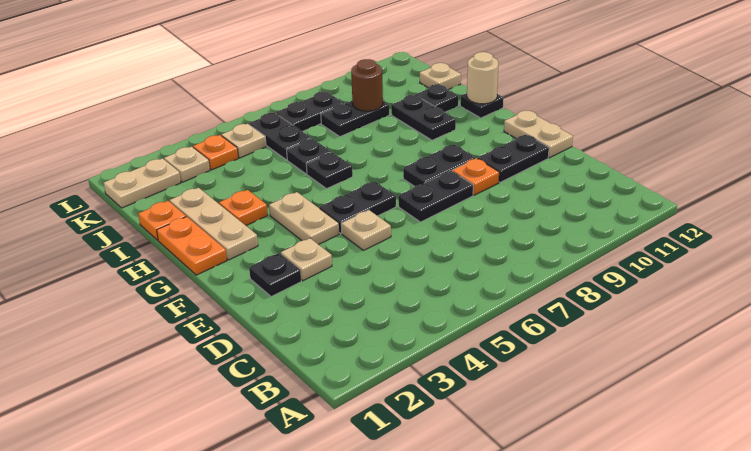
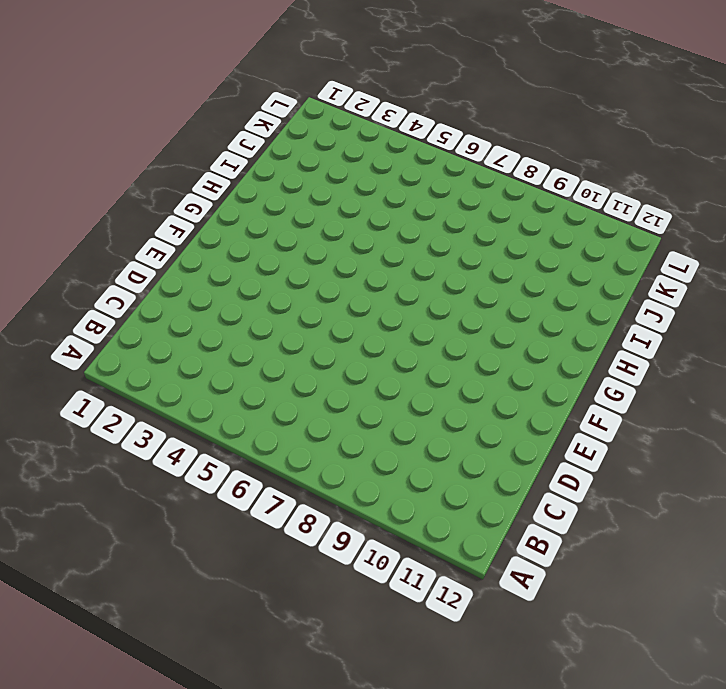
none -> black plate E2 level 1
none -> tan plate E3 level 1
none -> tan plate E5 level 1

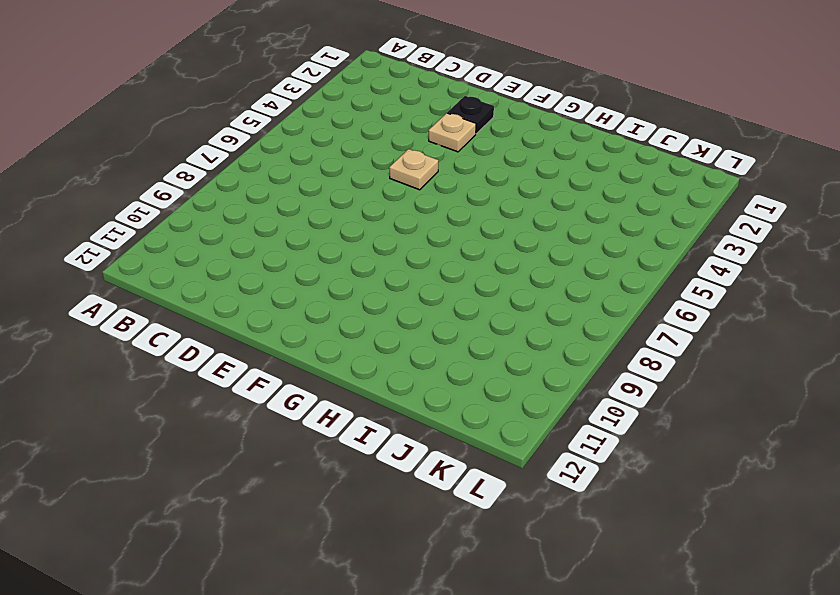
none -> black plate E7:E8 level 1
none -> orange plate E9 level 1
none -> black plate E10:E11 level 1

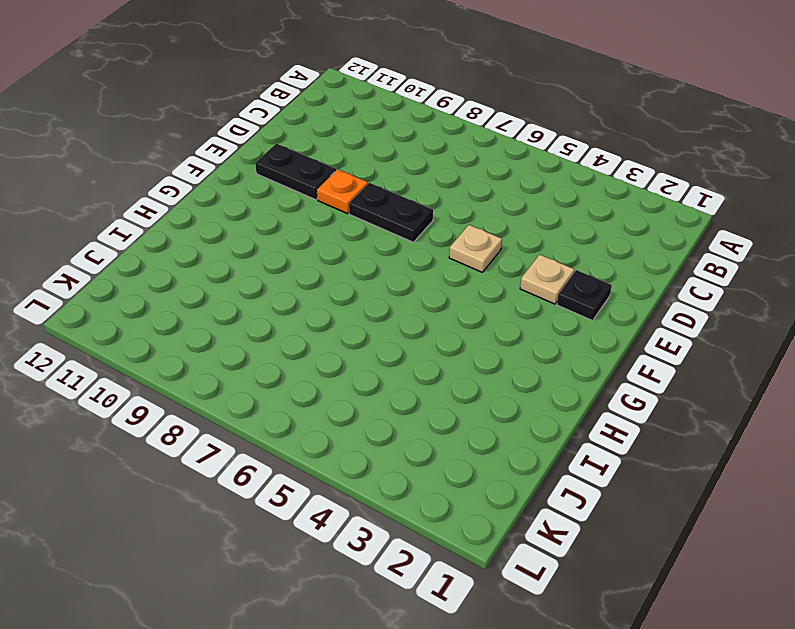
none -> tan plate E12:F12 level 1
none -> tan plate F4:G4 level 1
none -> black plate F5:F6 level 1

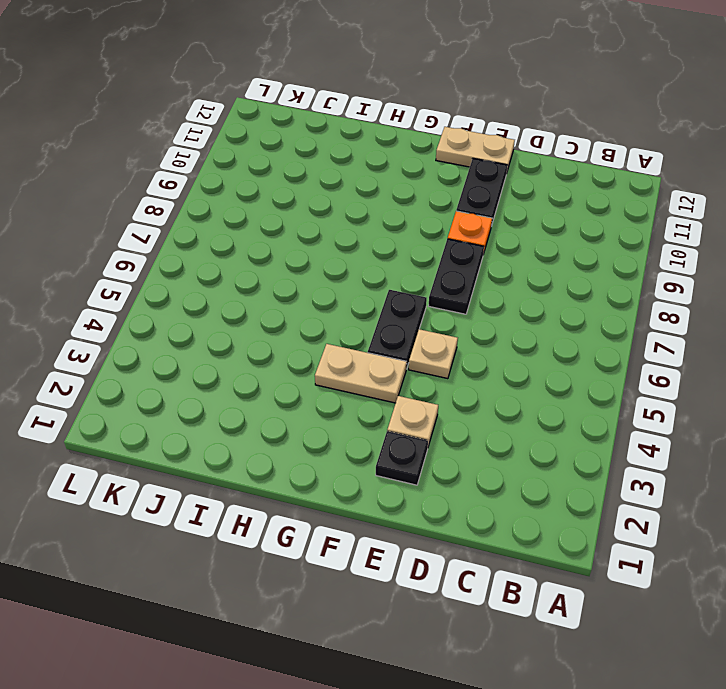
none -> black plate F8:F9 level 1
none -> orange plate G1:H1 level 1
none -> tan plate G2:I2 level 1

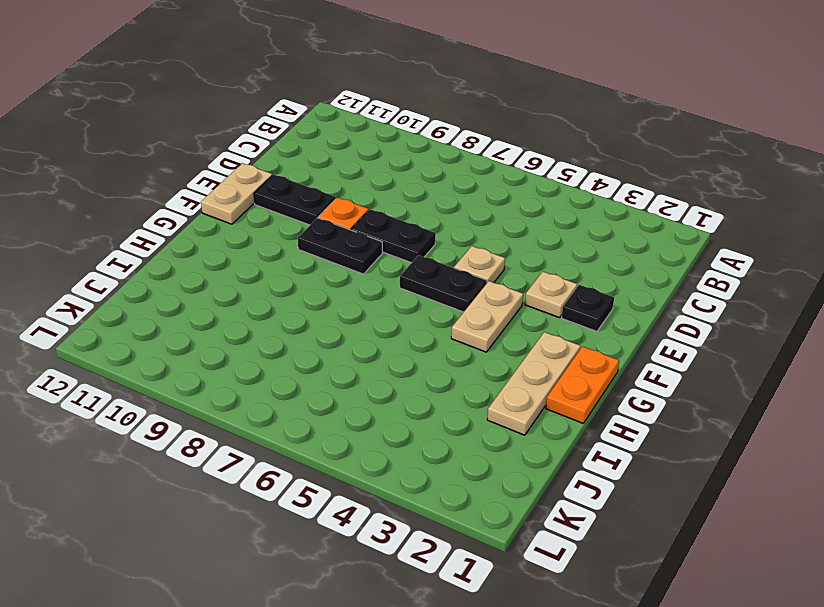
none -> orange plate H3 level 1
none -> black plate H6 level 1
none -> black plate H10:I10 level 1

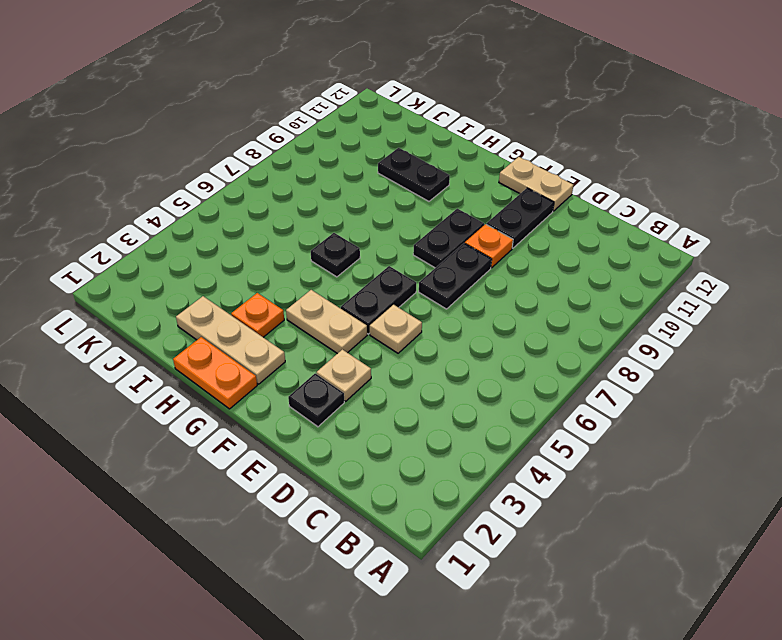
none -> black plate H12 level 1
none -> orange plate I1 level 1
none -> black plate I6 level 1

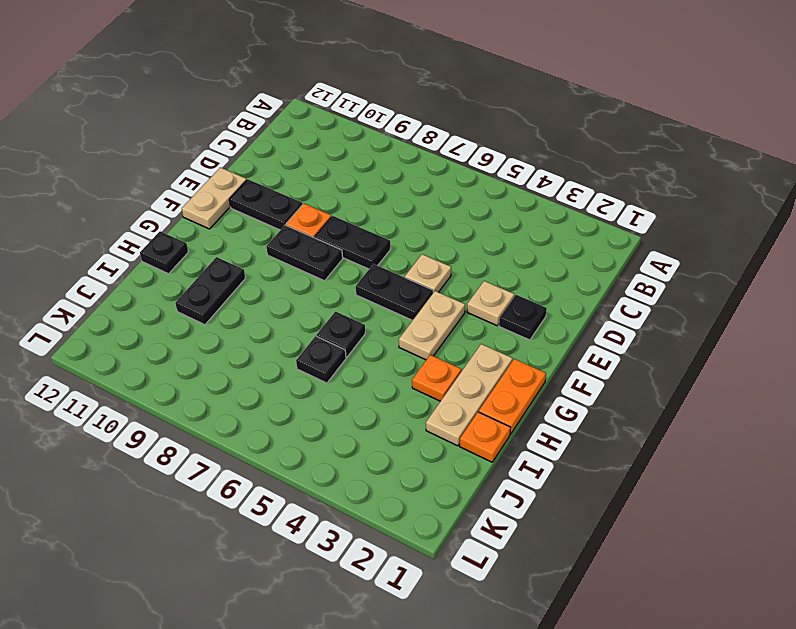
none -> black plate I11 level 1
none -> black plate J6:K6 level 1
none -> black plate J8:J9 level 1

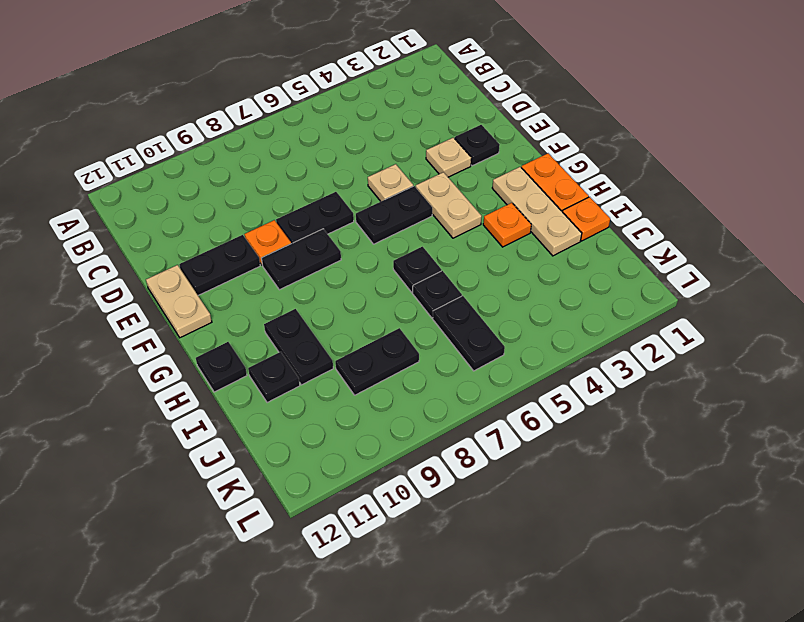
none -> tan plate J12 level 1
none -> tan plate K1:K2 level 1
none -> tan plate K3 level 1

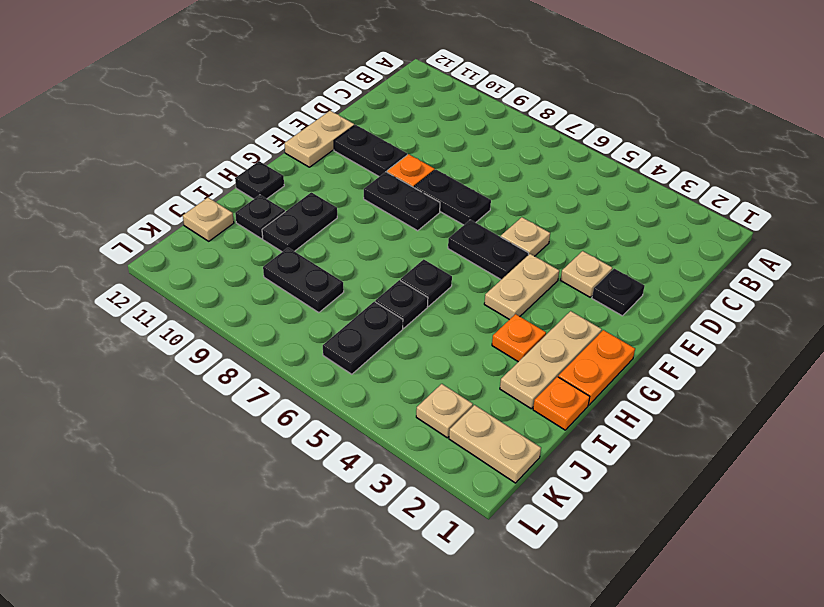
none -> orange plate K4 level 1
none -> tan plate K5 level 1
none -> black plate K7:K8 level 1

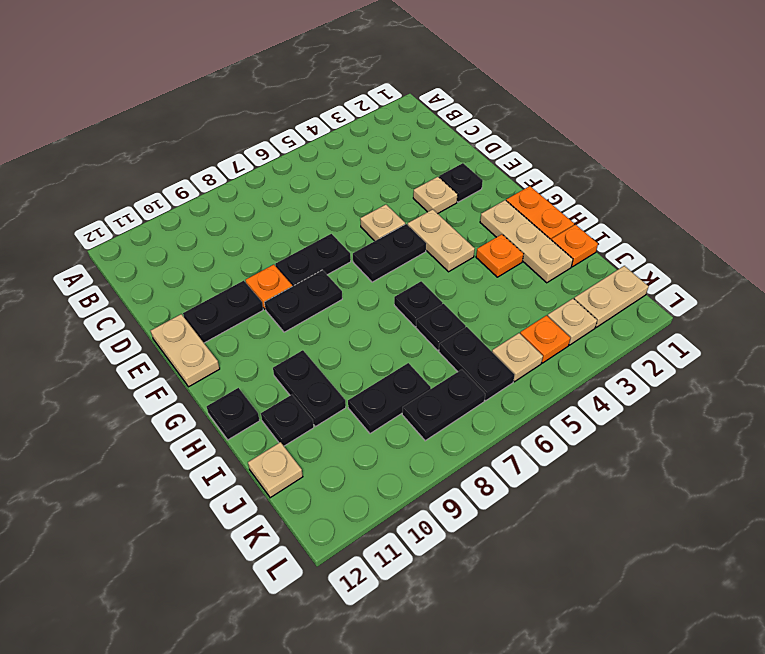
none -> tan round brick H12 level 2
none -> brown round brick J9 level 2

